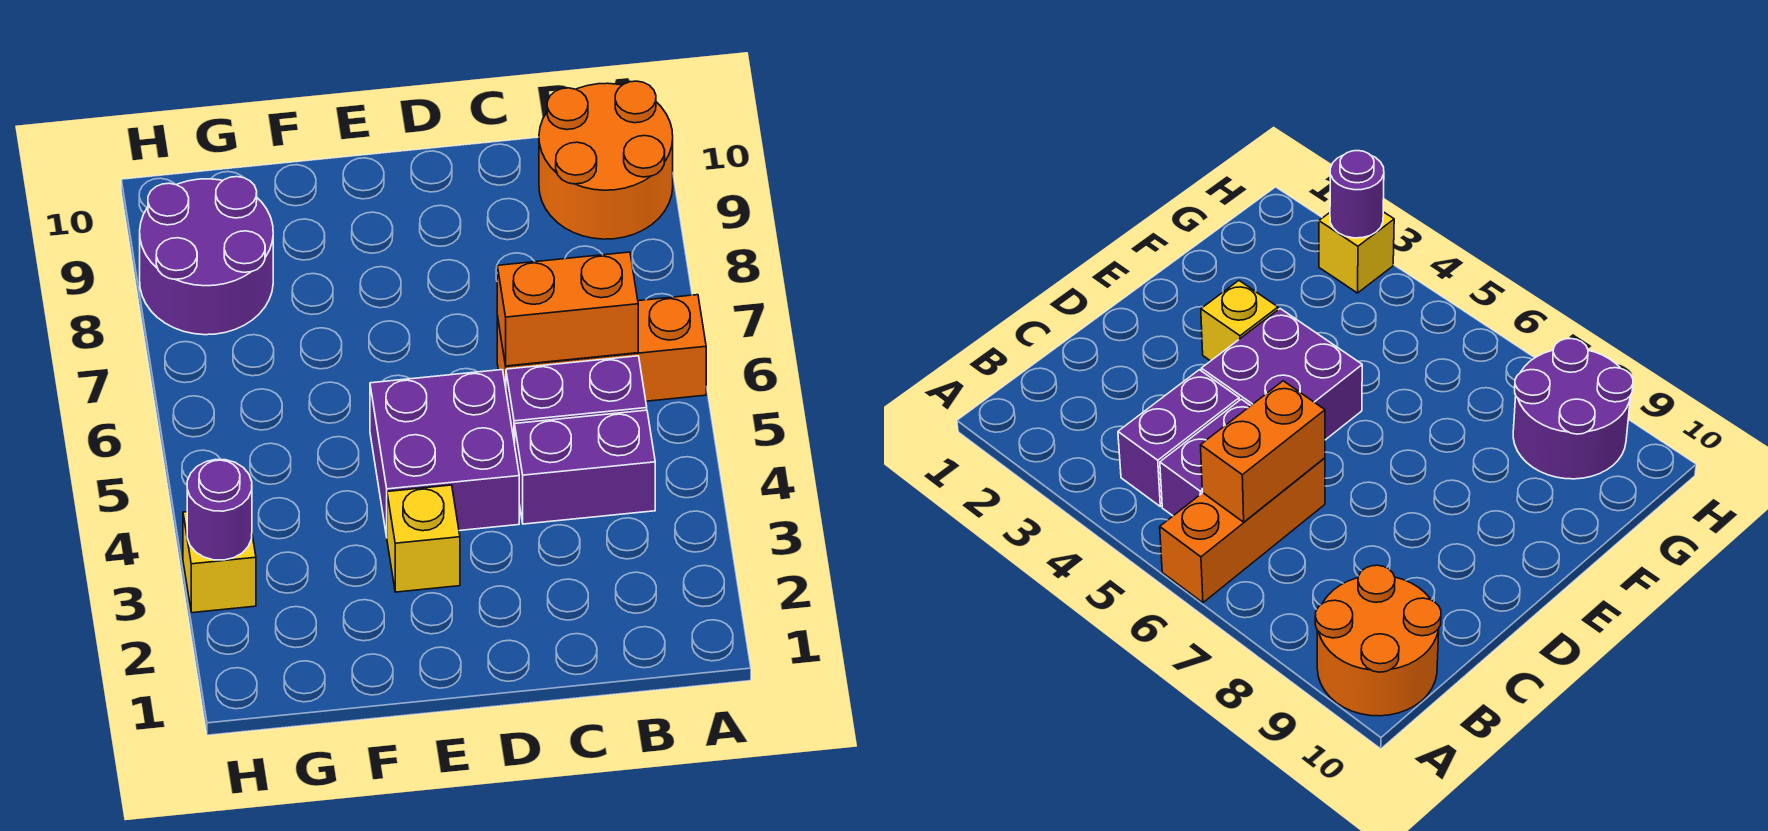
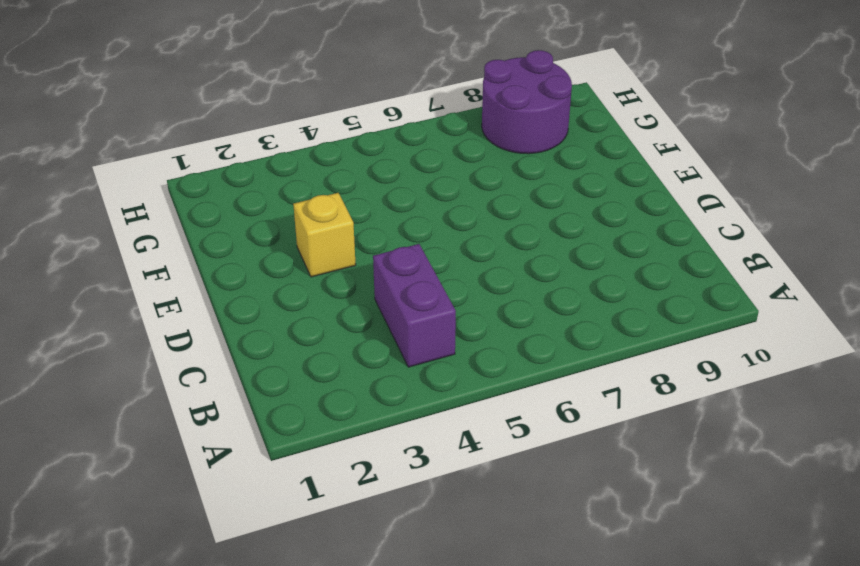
none -> orange brick A6:C6 level 1
none -> orange round brick A9:B10 level 1

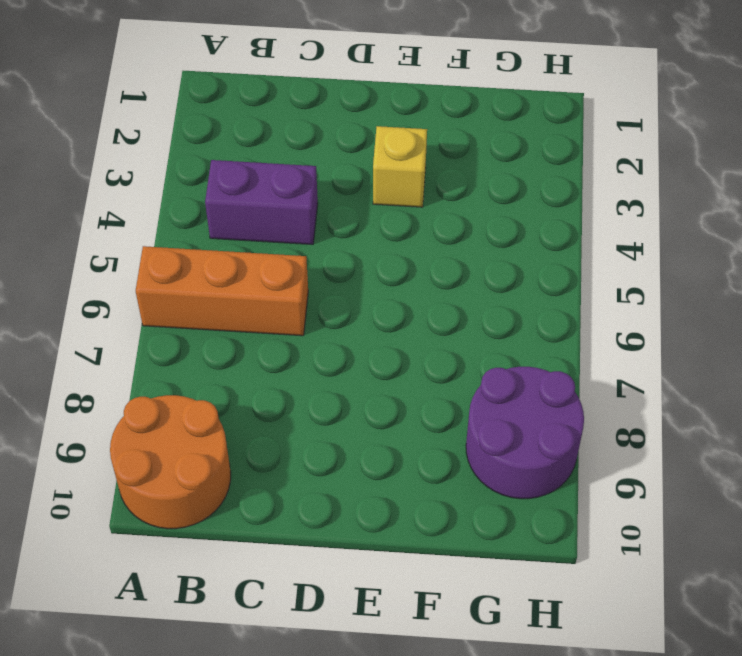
none -> purple brick B5:C5 level 1
none -> purple brick D4:E5 level 1

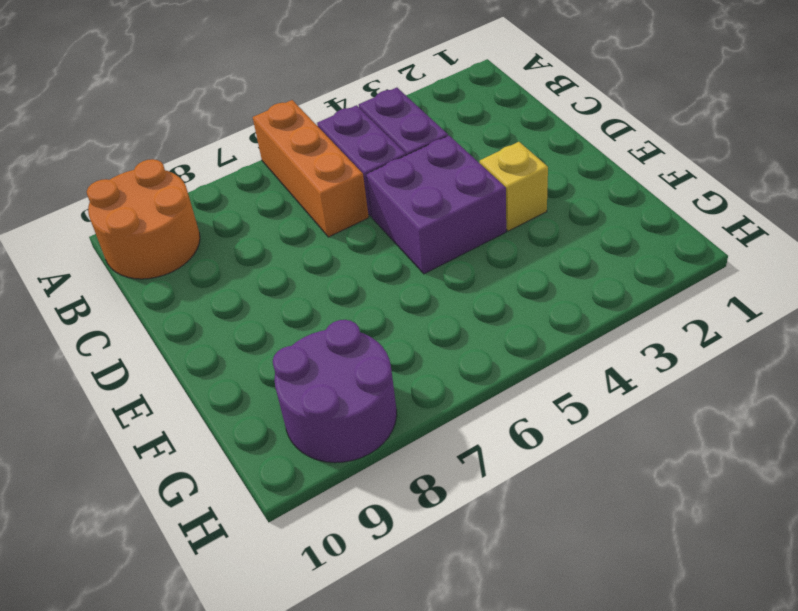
none -> yellow brick H3 level 1
none -> orange brick B6:C6 level 2

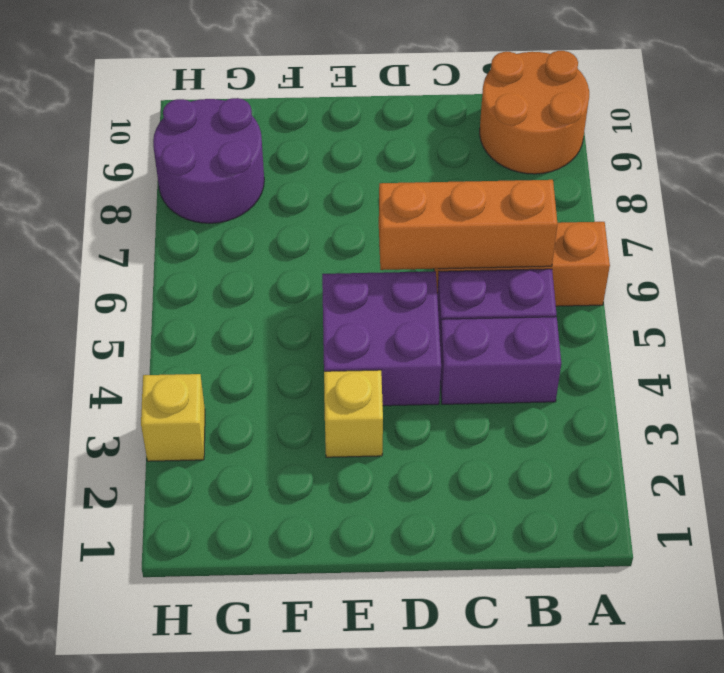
orange brick B6:D6 level 2 -> orange brick B6:C6 level 2
none -> purple round brick H3 level 2

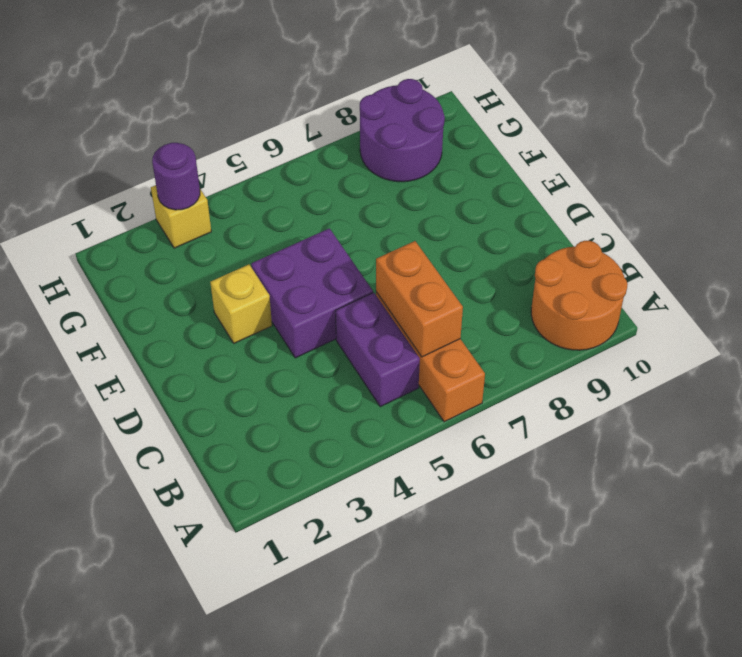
none -> purple brick B4:C4 level 1

